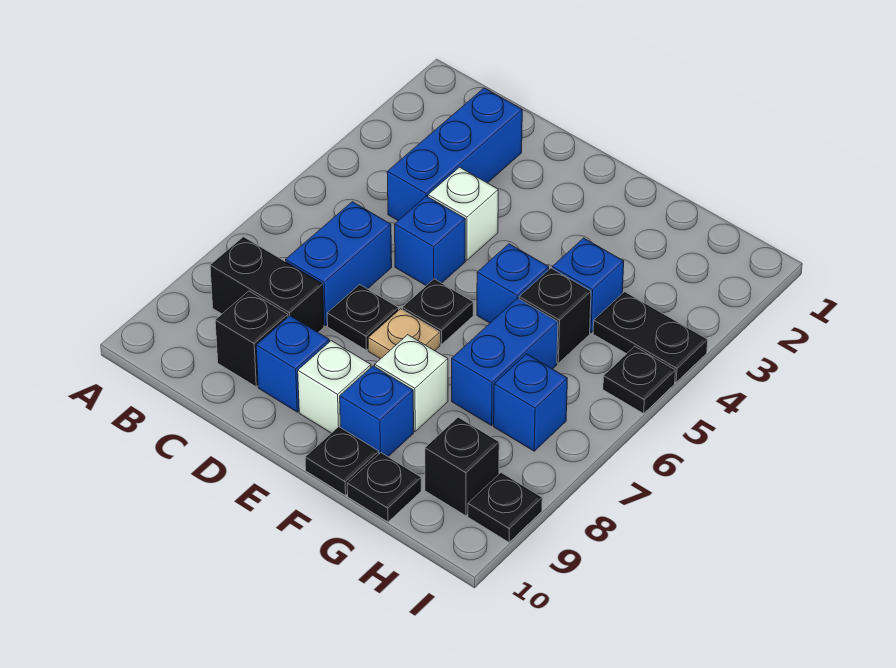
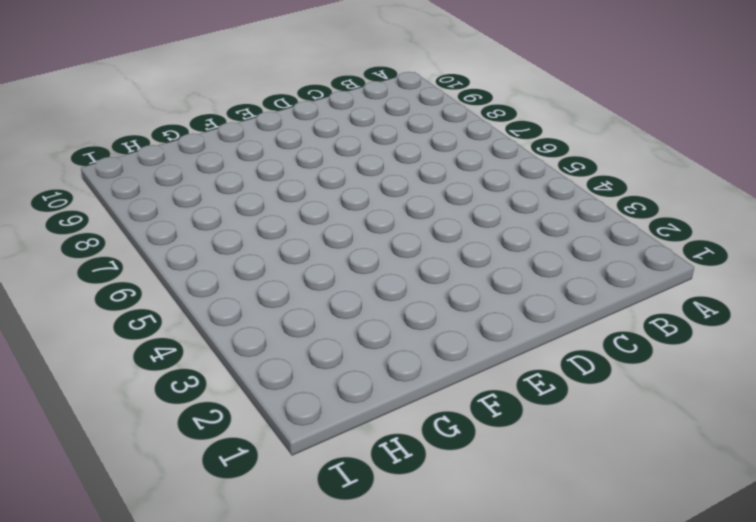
none -> black brick B8:C8 level 1
none -> blue brick C2:C4 level 1
none -> blue brick C6:C7 level 1

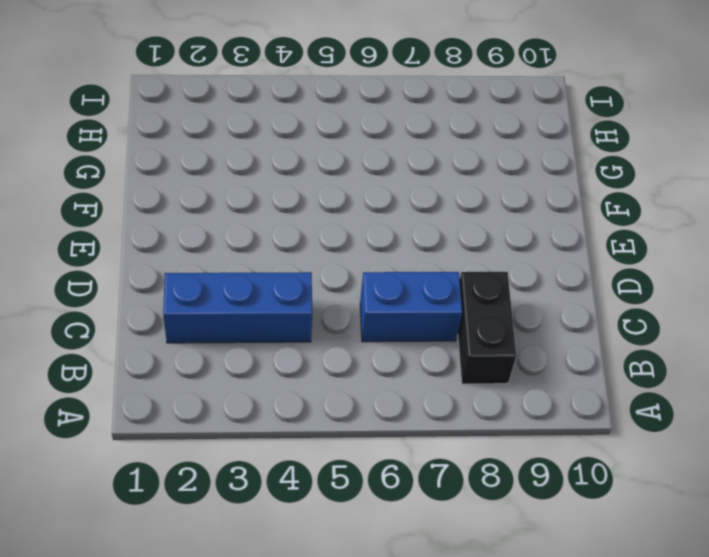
none -> black brick C9 level 1
none -> white brick D4 level 1
none -> blue brick D5 level 1

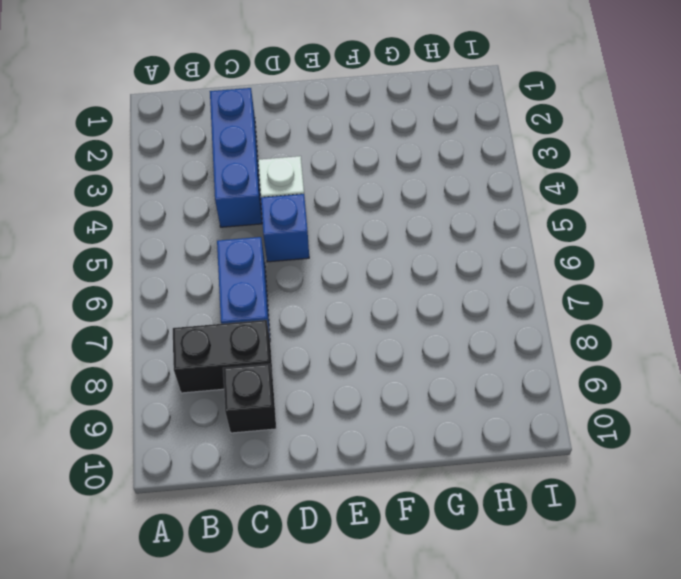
none -> black plate D7 level 1
none -> blue brick D9 level 1
none -> black plate E6 level 1

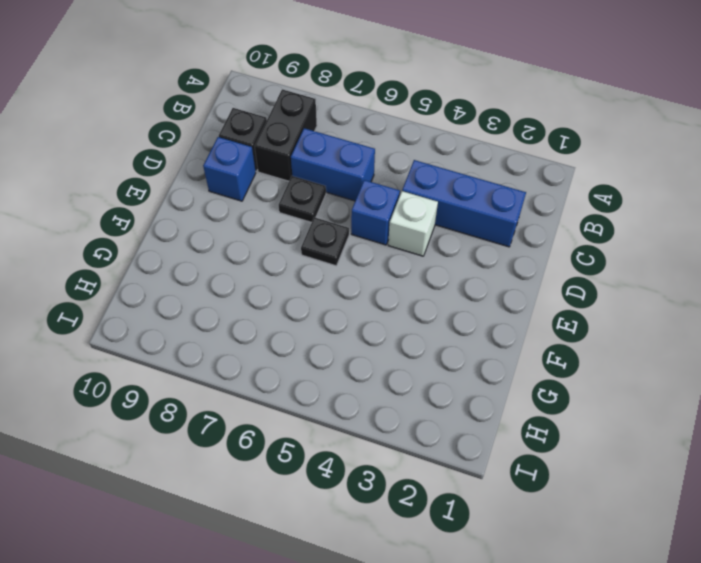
none -> tan plate E7 level 1
none -> white brick E9 level 1
none -> blue brick F5 level 1

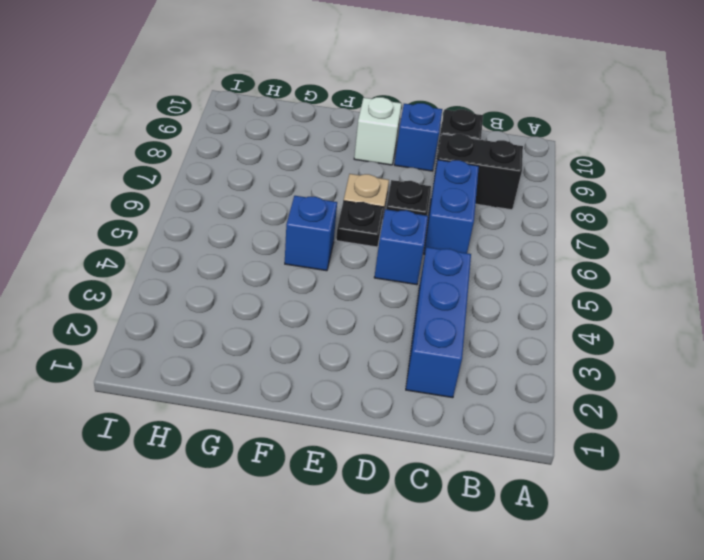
none -> white brick D4 level 1
none -> white brick F8 level 1
none -> blue brick F9 level 1

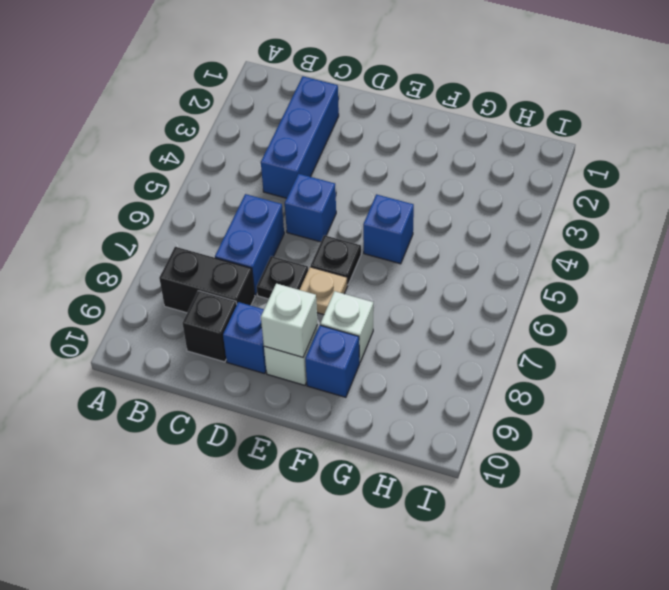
white brick E9 level 2 -> white brick D4 level 1
none -> black plate F10 level 1
none -> blue brick G4 level 1
none -> black brick G5 level 1

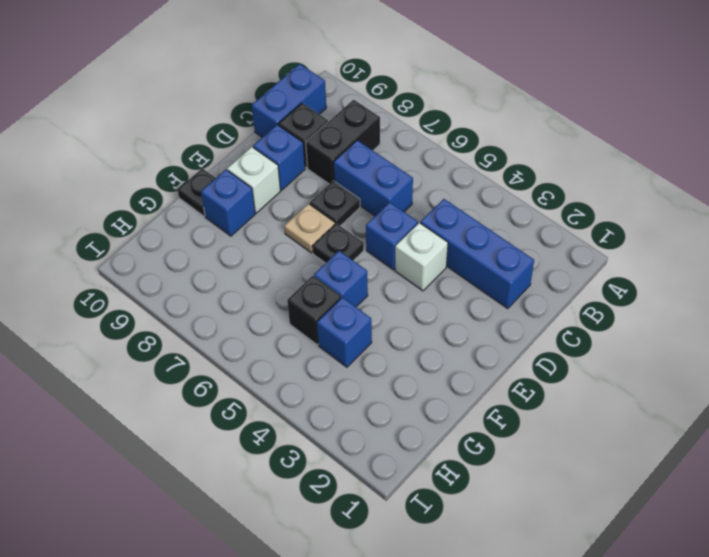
blue brick B10:C10 level 1 -> blue brick G6:G7 level 1
none -> white brick F8 level 1
none -> black plate G10 level 1
none -> black plate H4:I4 level 1

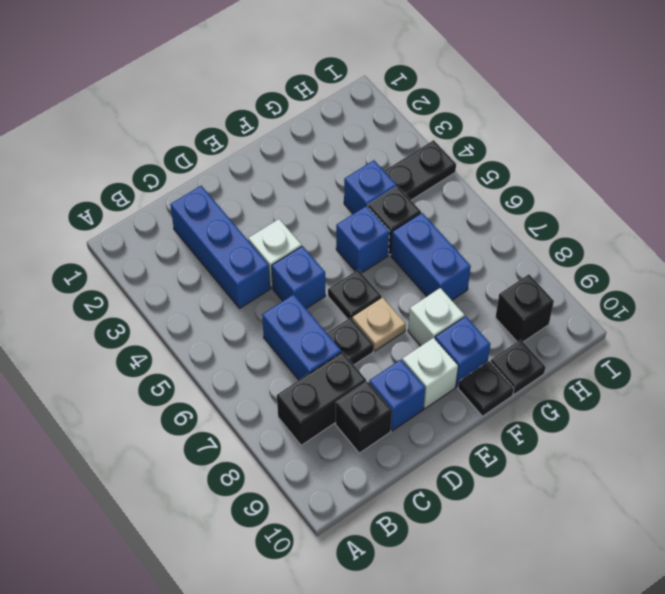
none -> blue brick H7 level 1
none -> black plate I5 level 1
none -> black plate I9 level 1

